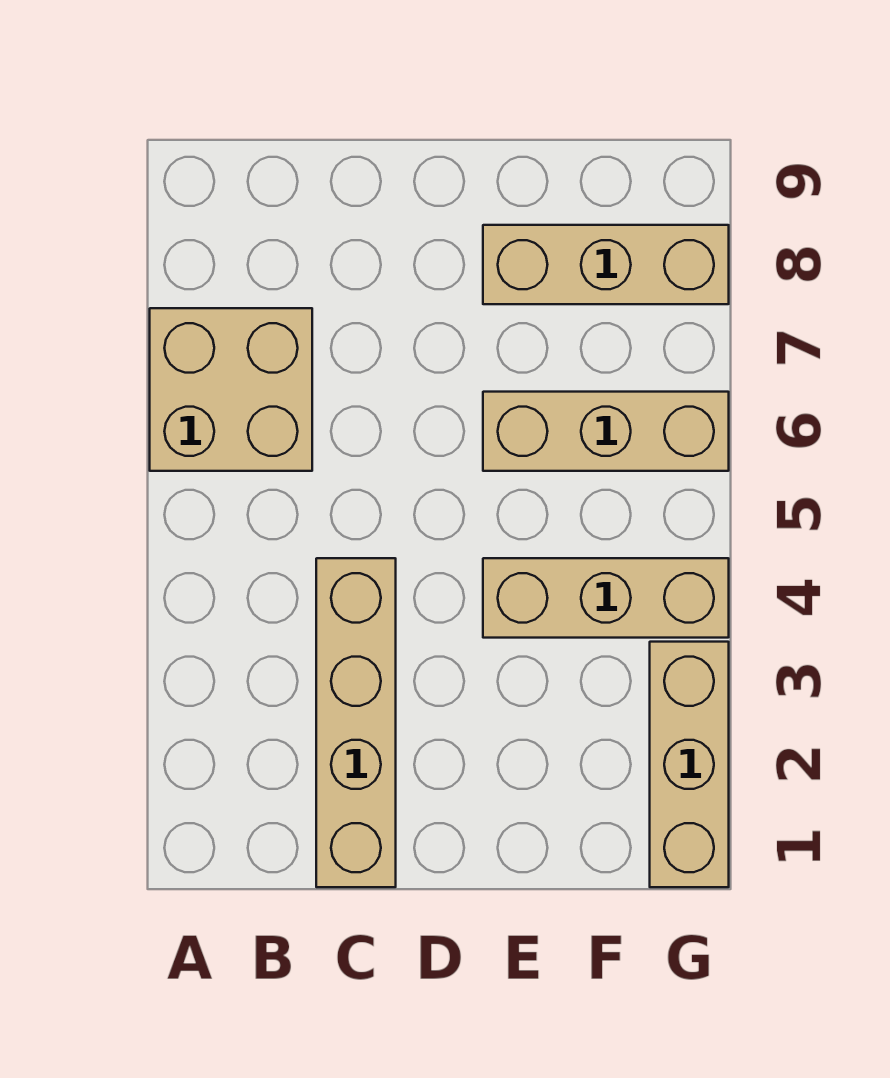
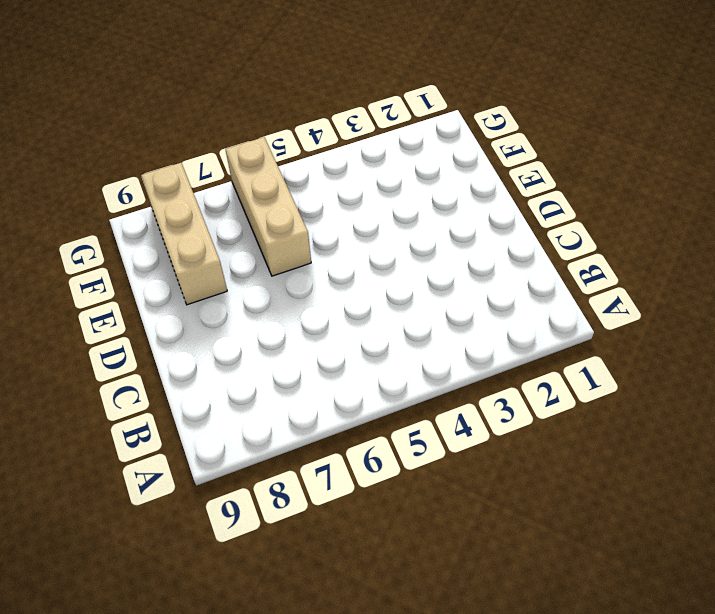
none -> tan brick A6:B7 level 1
none -> tan brick C1:C4 level 1

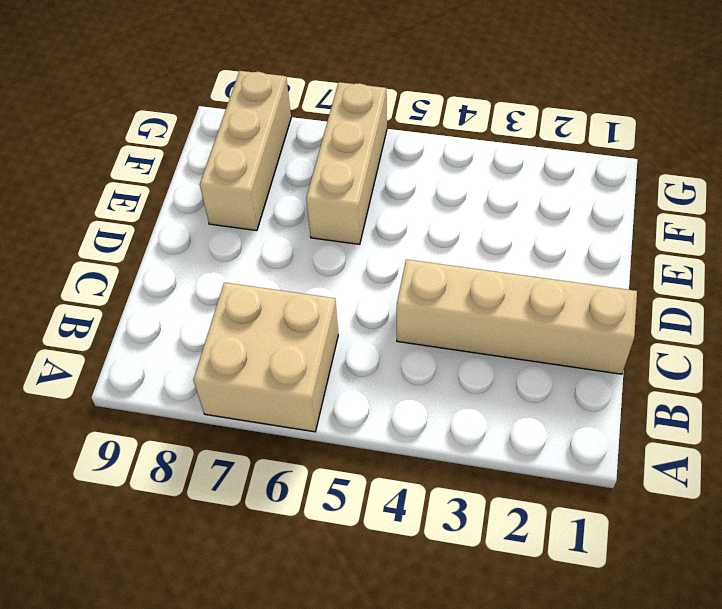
none -> tan brick E4:G4 level 1
none -> tan brick G1:G3 level 1

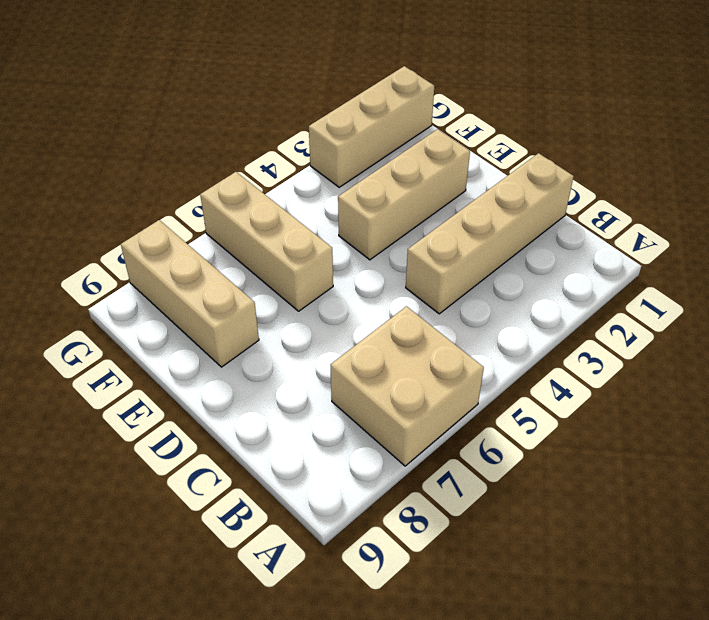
tan brick E2:E4 level 1 -> tan brick E4:G4 level 1

